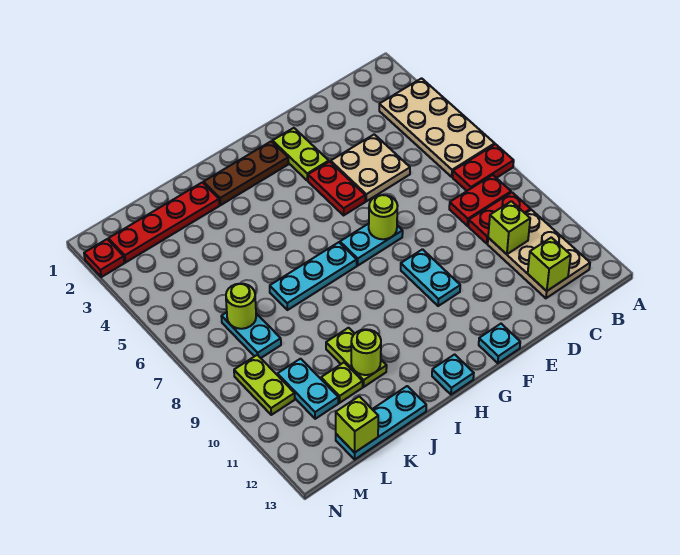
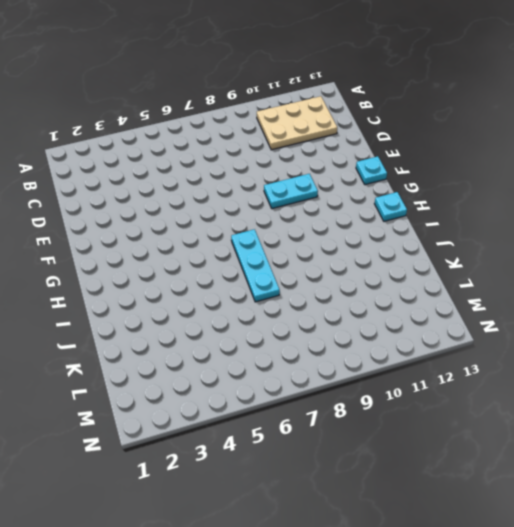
none -> tan plate A3:B6 level 1
none -> red plate A7:B7 level 1
none -> red plate B8:C8 level 1

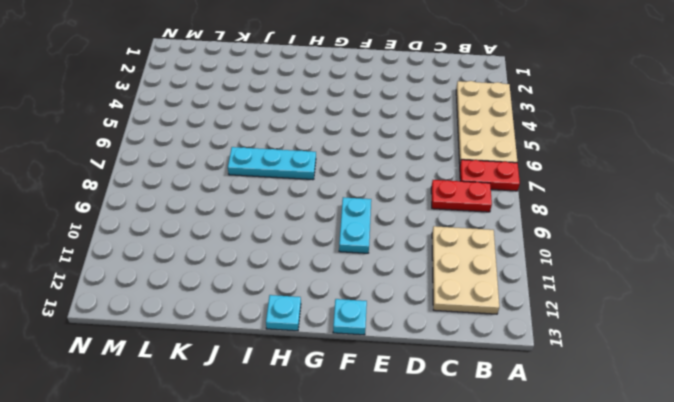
none -> red plate B9:C9 level 1
none -> tan plate D4:E5 level 1
none -> lime plate F2:F3 level 1

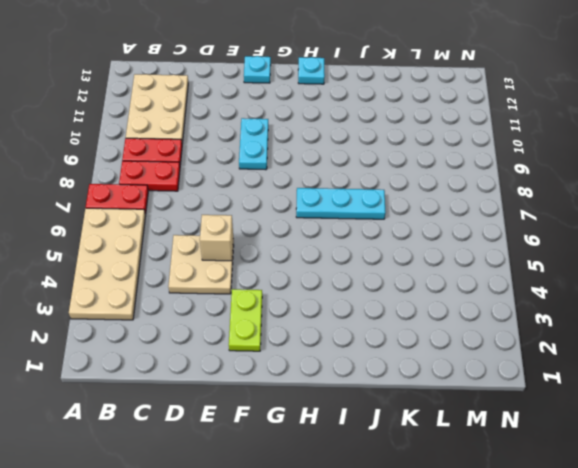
tan brick E5 level 2 -> none
none -> red plate F4:F5 level 1
none -> cyan plate F7:G7 level 1
none -> brown plate G2:I2 level 1

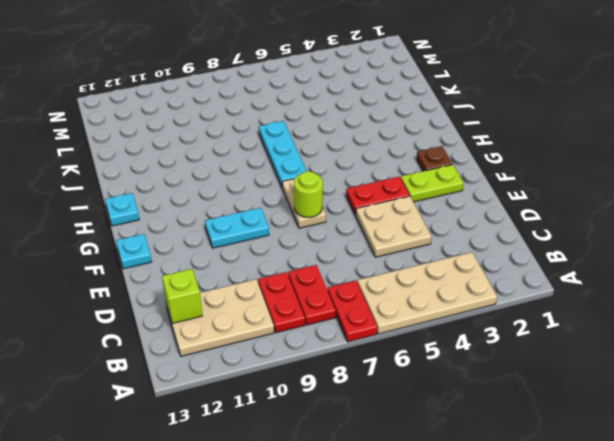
tan plate F7:G7 level 1 -> cyan plate F7:G7 level 1
brown plate G2 level 1 -> brown plate G2:I2 level 1
none -> red plate J2:M2 level 1
none -> lime plate J10:J11 level 1
none -> cyan plate J13:L13 level 1

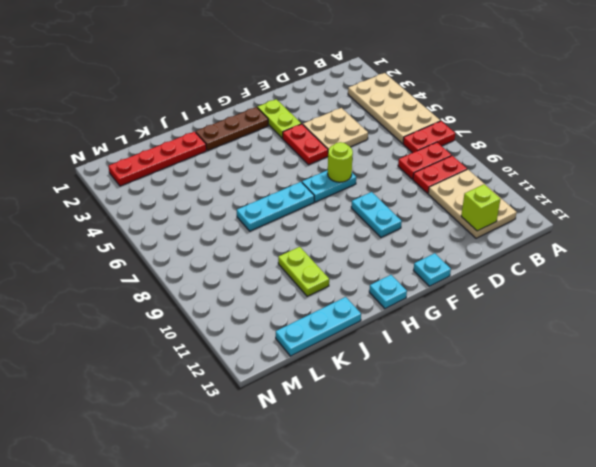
none -> lime plate K11 level 1
none -> cyan plate L7:L8 level 1
none -> cyan plate L10:L11 level 1

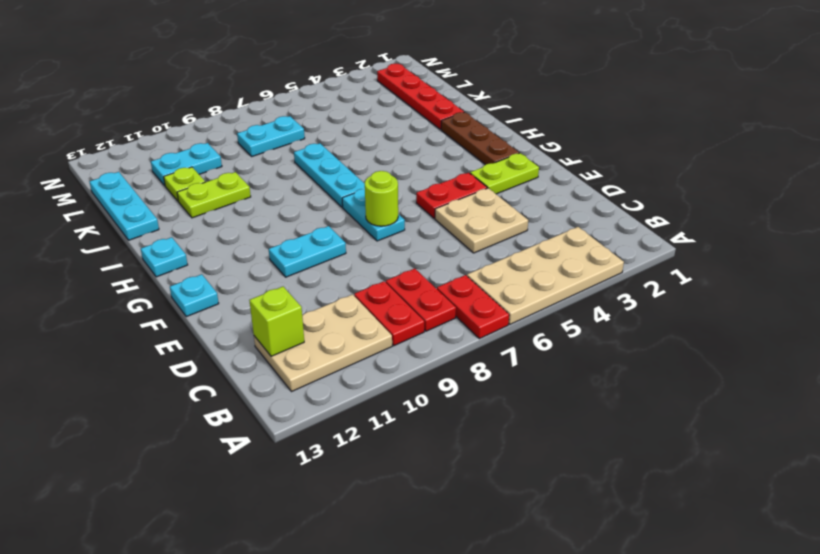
none -> lime plate M9:M10 level 1
none -> red plate N2 level 1
none -> lime brick C10 level 2

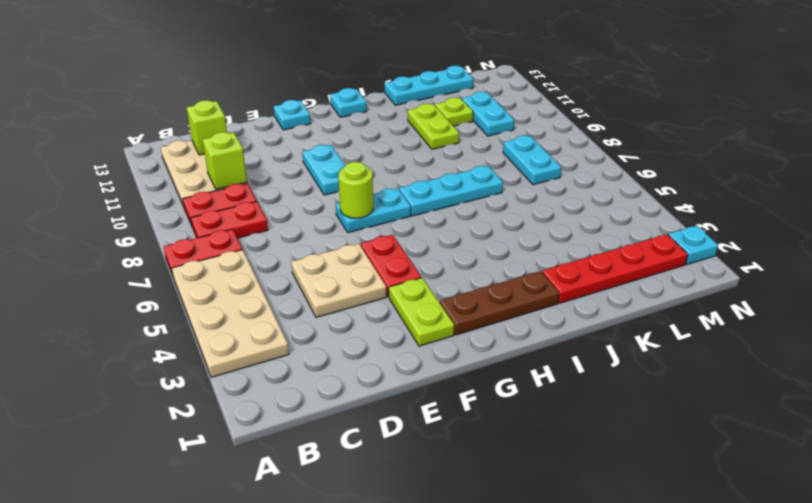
cyan plate N2 level 1 -> red plate N2 level 1
none -> lime plate M9:M10 level 1
none -> lime round brick J11 level 2
none -> lime round brick L7 level 2

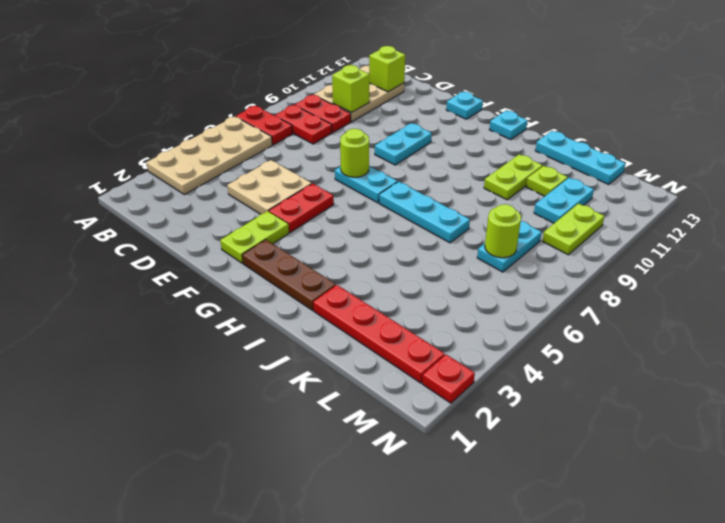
none -> lime round brick J11 level 2
none -> lime brick L13 level 2

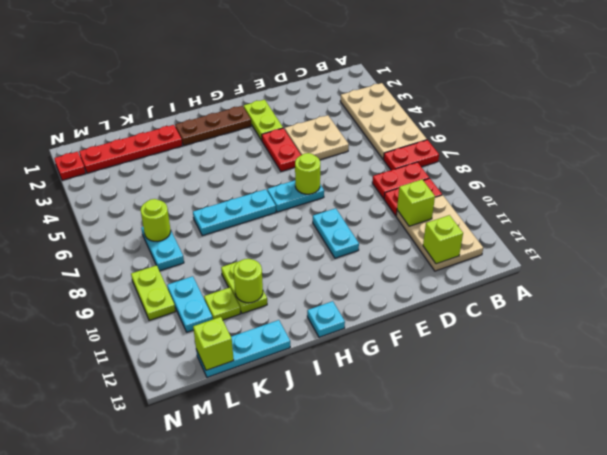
none -> cyan plate F13 level 1

